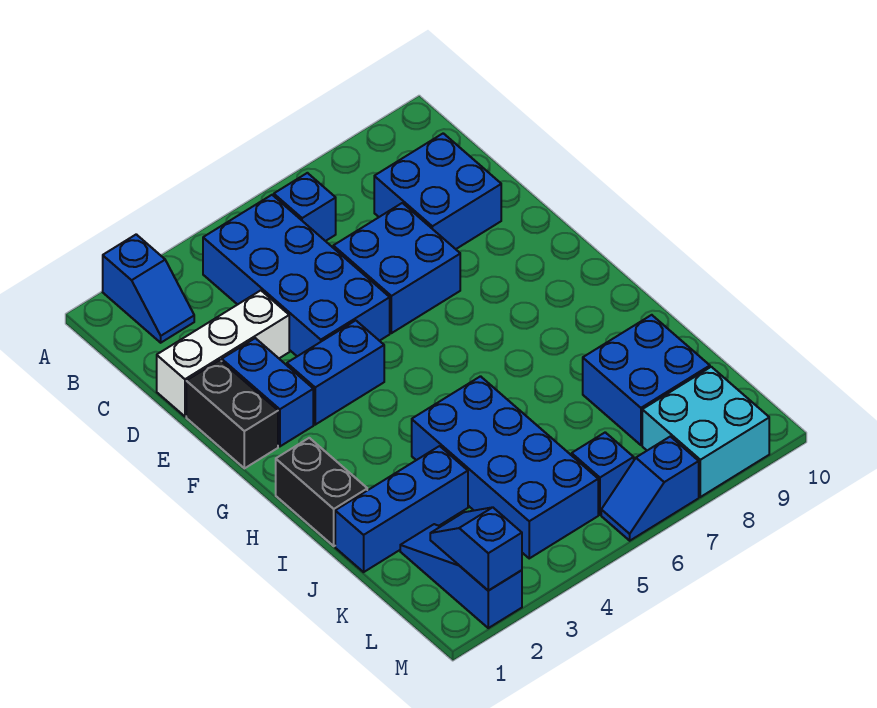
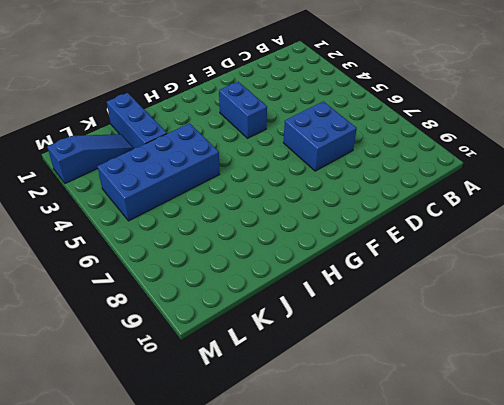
none -> blue slope A2:B2 level 1 top A
none -> blue brick B4:E5 level 1
none -> blue brick B6 level 1

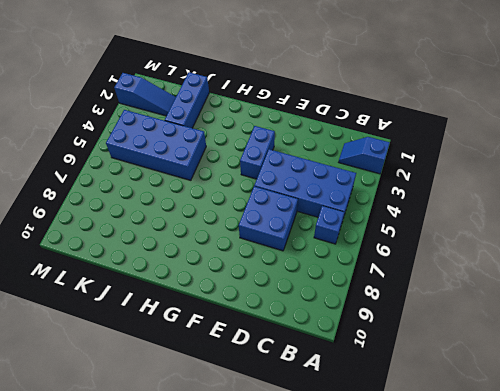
none -> blue brick C8:D9 level 1
none -> white brick D1:D3 level 1
none -> black brick E1:F1 level 1

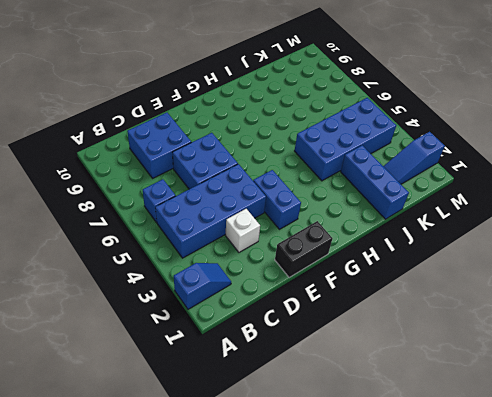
white brick D3 level 1 -> white brick D1:D3 level 1
none -> blue brick E2:F2 level 1
none -> black brick H1:I1 level 1
none -> blue brick J8:K9 level 1

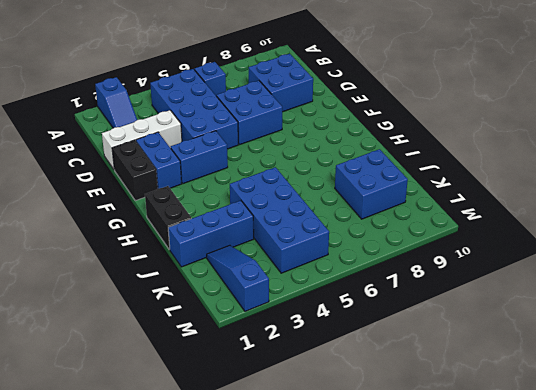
none -> blue brick L6 level 1
none -> cyan brick L8:M9 level 1
none -> blue slope M6:M7 level 1 top 7

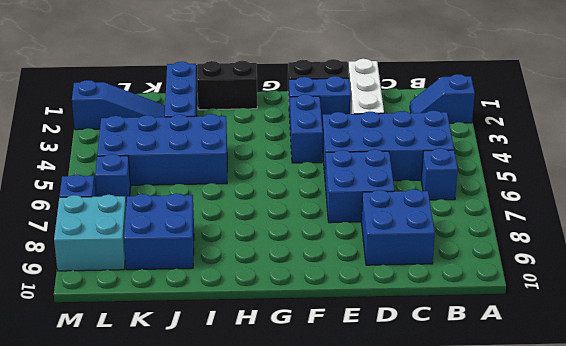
none -> blue slope L2:M2 level 2 top M

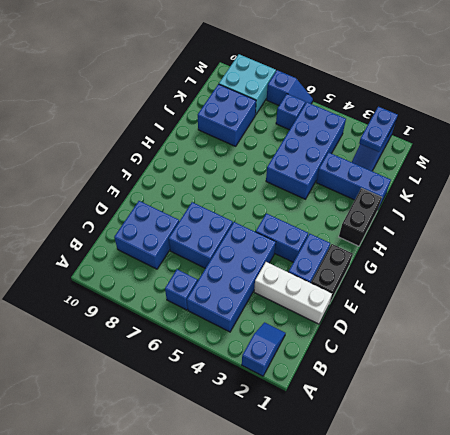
blue plate L2:M2 level 2 -> blue slope L2:M2 level 2 top M

